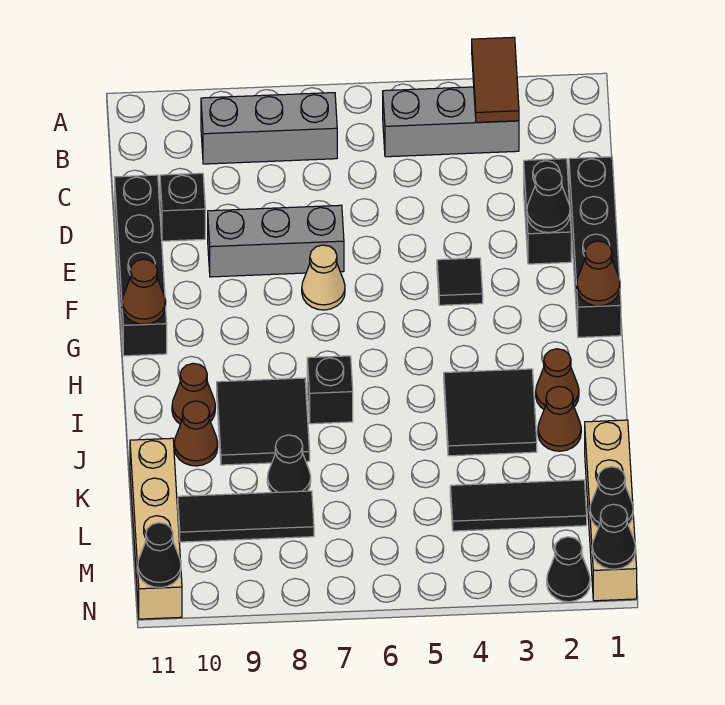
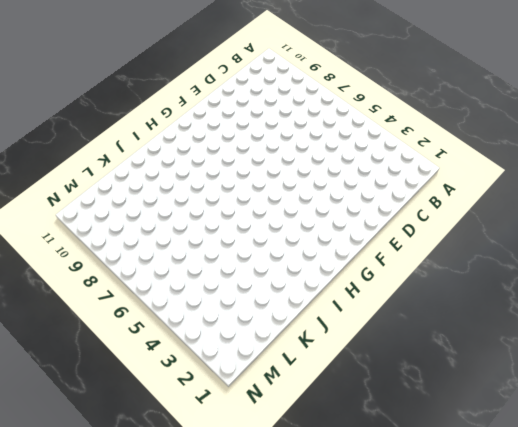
none -> grey brick B3:B5 level 1
none -> grey brick B7:B9 level 1
none -> black brick D1:G1 level 1

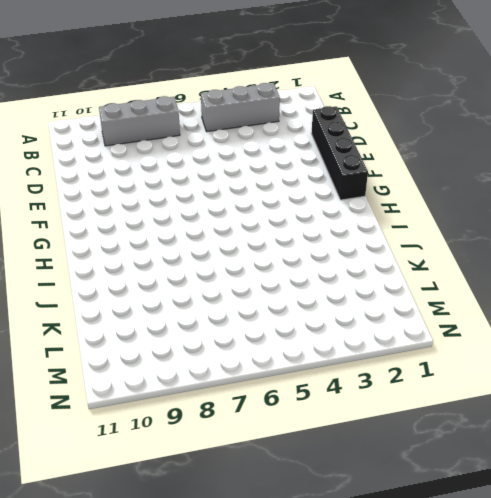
none -> black brick D2:E2 level 1
none -> black brick D10 level 1
none -> black brick D11:G11 level 1

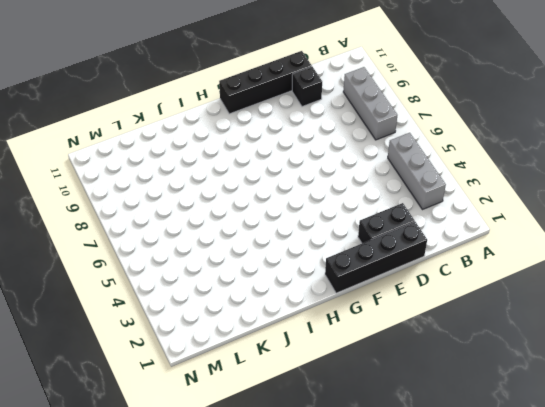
none -> grey brick E7:E9 level 1
none -> black tile F4 level 1
none -> tan cone F7 level 1

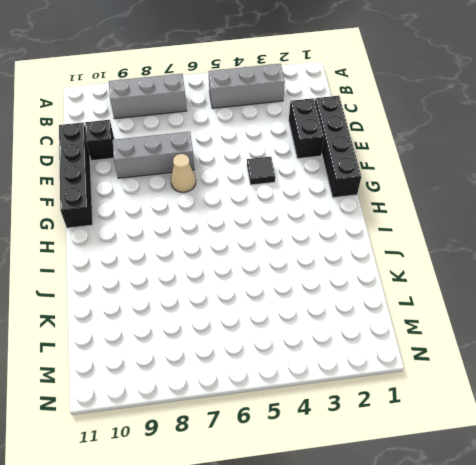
none -> brown cone I2 level 1
none -> black tile I3:J4 level 1
none -> black brick I7 level 1

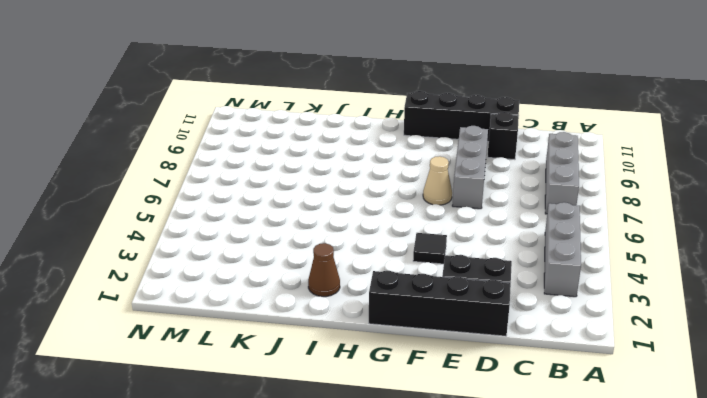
none -> black tile I3:J4 level 1
none -> black brick I7 level 1
none -> black tile I8:J9 level 1

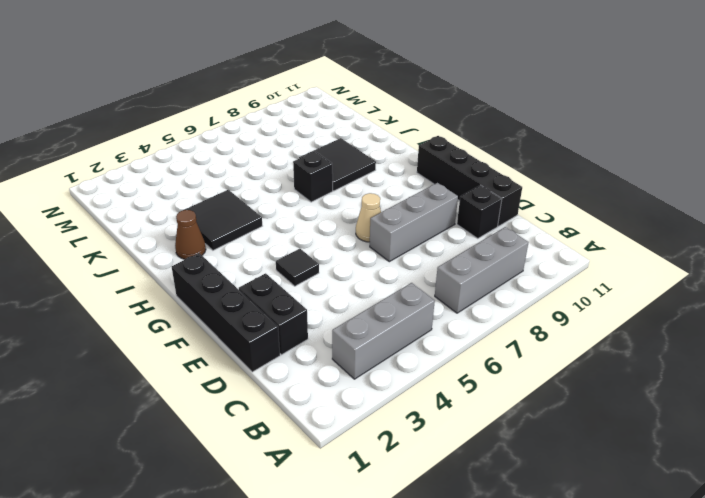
none -> brown cone I10 level 1
none -> brown cone J2 level 1
none -> brown cone J10 level 1

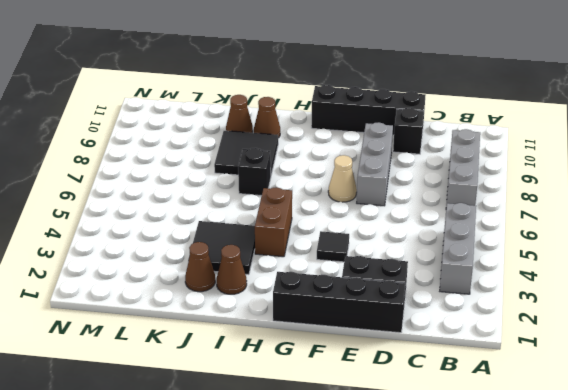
brown brick H4:H5 level 1 -> none
none -> tan brick K1:N1 level 1
none -> black cone K8 level 1
none -> tan brick K11:N11 level 1

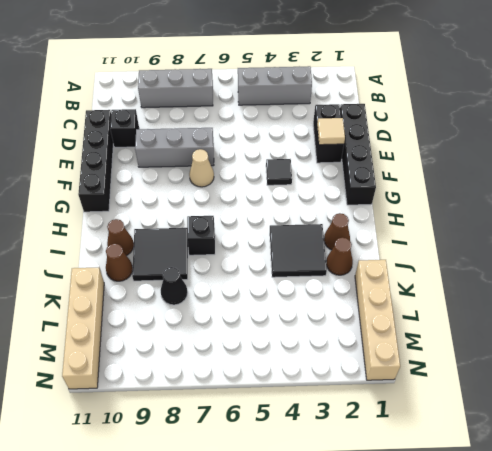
tan tile E2 level 2 -> black cone E2 level 2
none -> black tile L2:L4 level 1
none -> black tile L8:L10 level 1
none -> black cone N2 level 1

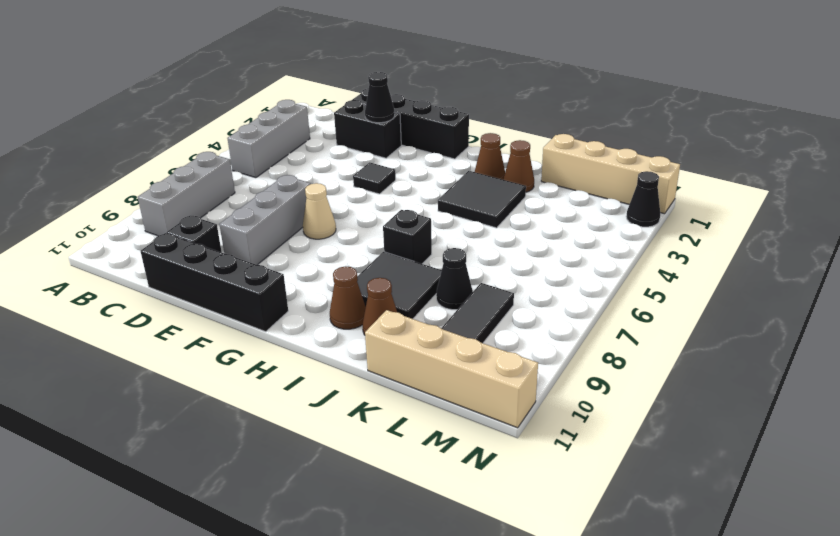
none -> black tile L2:L4 level 1
none -> brown tile A3:B3 level 2
none -> brown cone G1 level 2

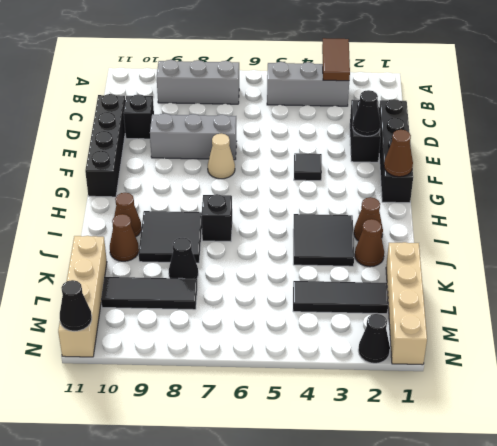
none -> brown cone G11 level 2
none -> black cone M1 level 2
none -> black cone N1 level 2

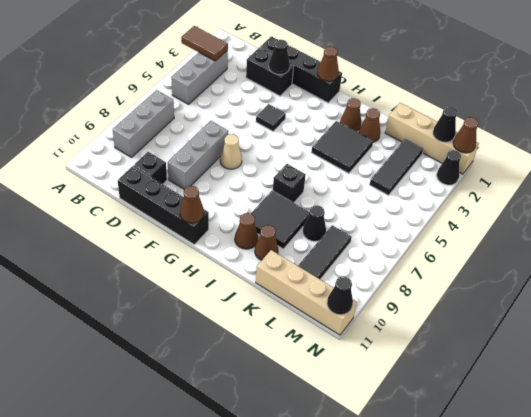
brown cone N1 level 2 -> black cone N1 level 2

